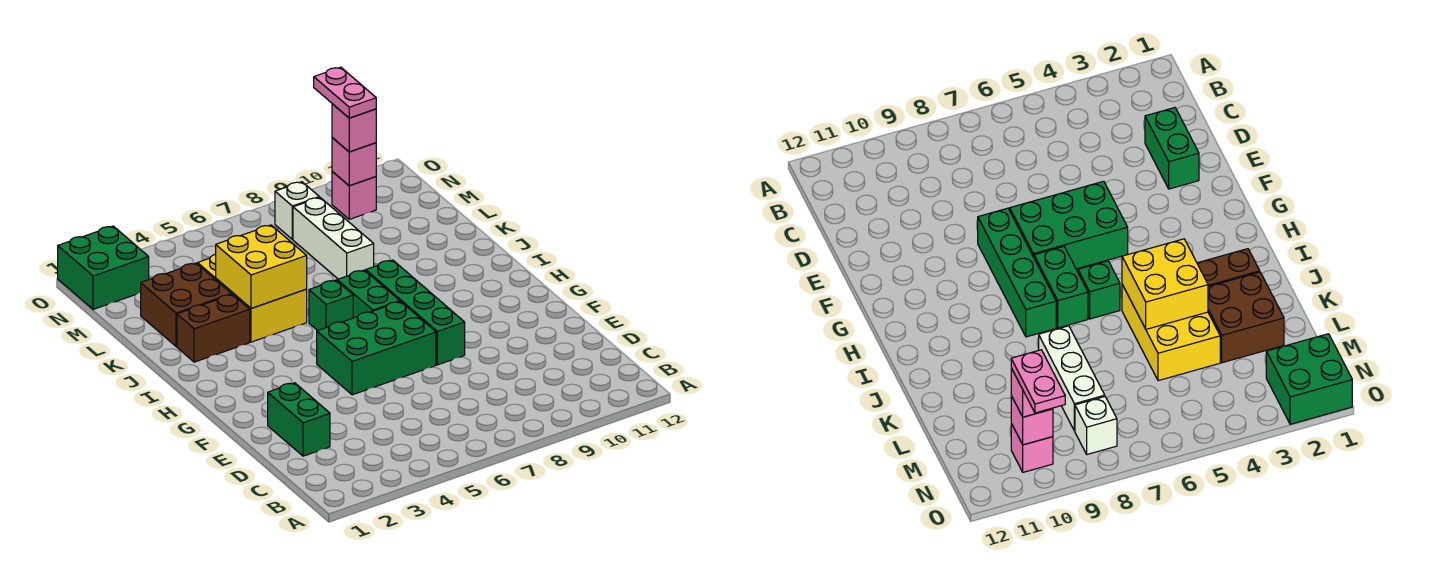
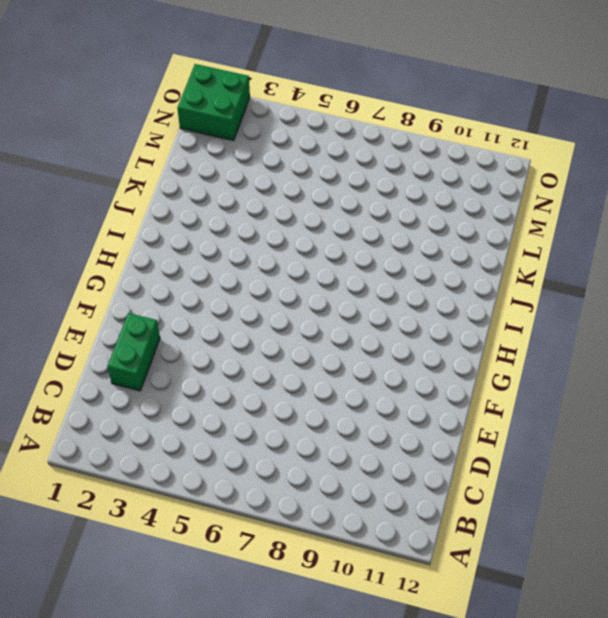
none -> green brick F5:G7 level 1
none -> green brick F8:I8 level 1
none -> green brick H7:I7 level 1

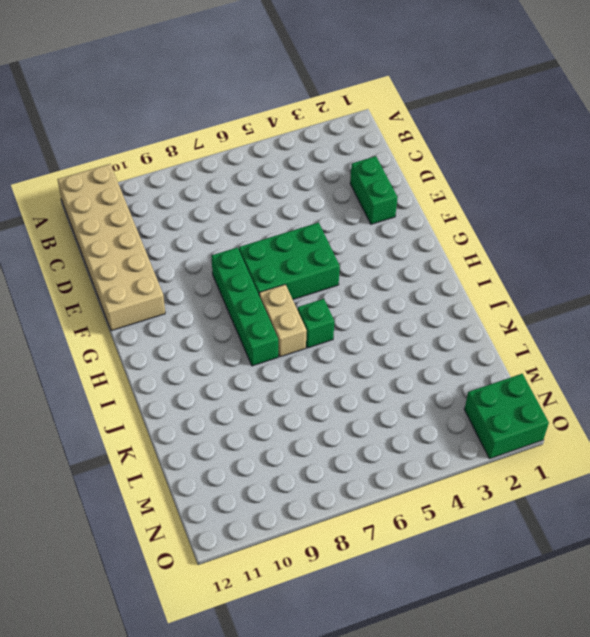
tan brick A11:F12 level 1 -> none
tan brick H7:I7 level 1 -> green brick H7:I7 level 1
none -> brown brick J2:J3 level 1
none -> yellow brick J4:L5 level 1
none -> brown brick K2:L3 level 1

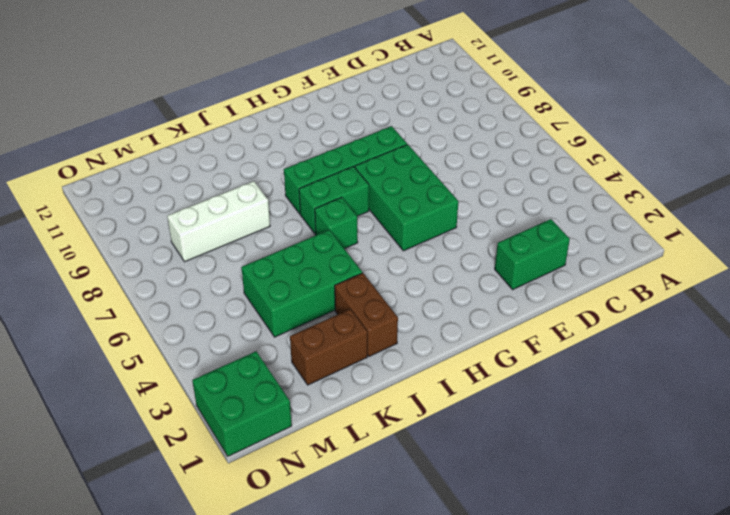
green brick J4:L5 level 1 -> yellow brick J4:L5 level 1
brown brick K2:L2 level 1 -> brown brick K2:L3 level 1
none -> white brick N8 level 1
none -> pink brick N10 level 1
none -> yellow brick J4:K5 level 2

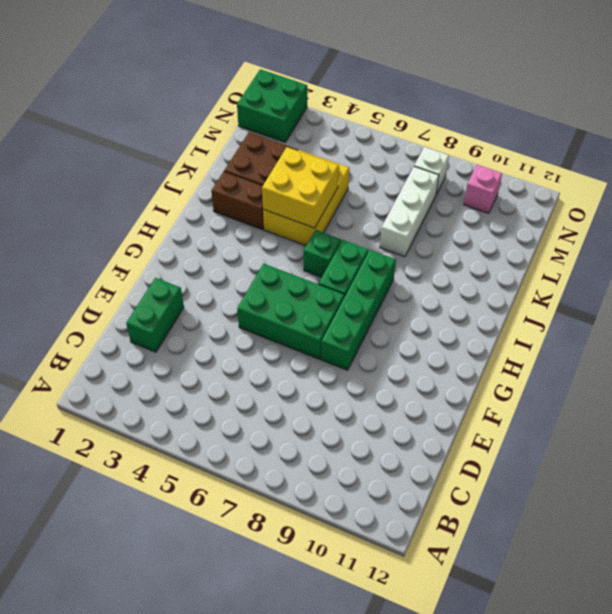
none -> pink brick N10 level 2
none -> pink brick N10 level 3
none -> pink plate N10:O10 level 4

